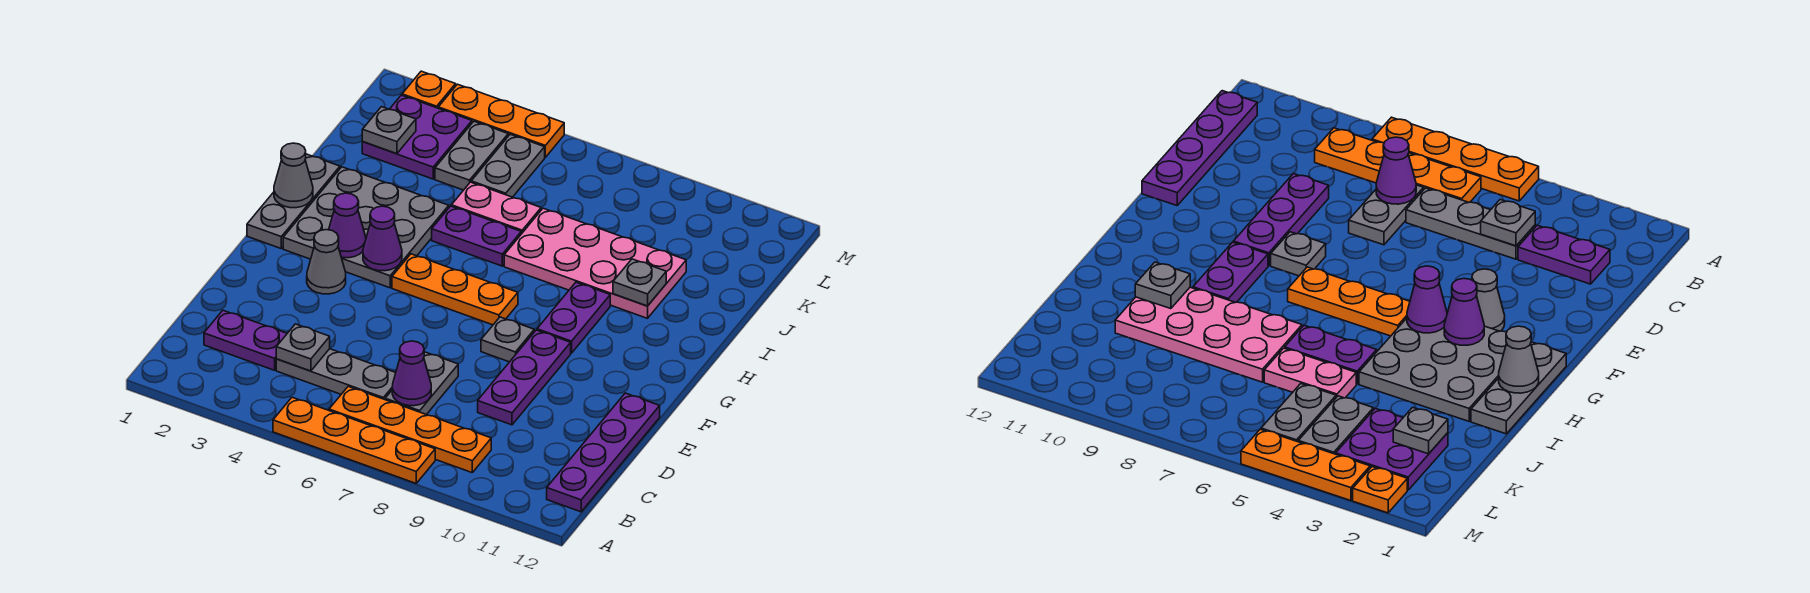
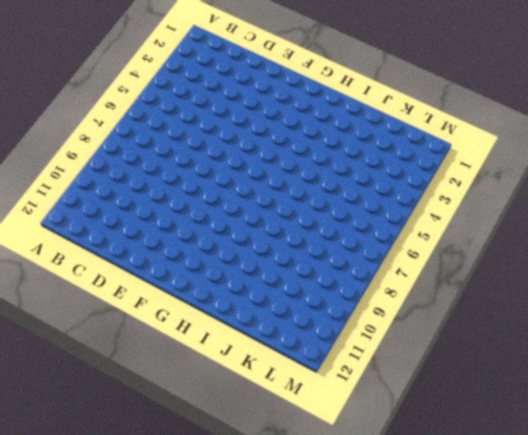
none -> orange plate A5:A8 level 1
none -> orange plate B6:B9 level 1
none -> purple plate B12:E12 level 1

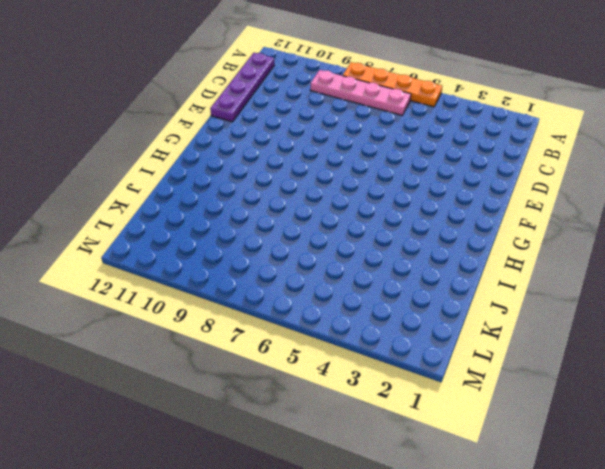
pink plate B6:B9 level 1 -> orange plate B6:B9 level 1
none -> purple plate C2:C3 level 1
none -> grey plate C4:C6 level 1
none -> grey plate C7:D7 level 1

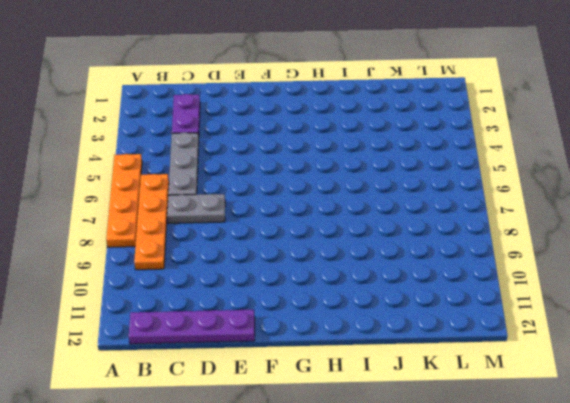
none -> purple plate D9:F9 level 1
none -> grey cone F3 level 1
none -> grey plate F8 level 1

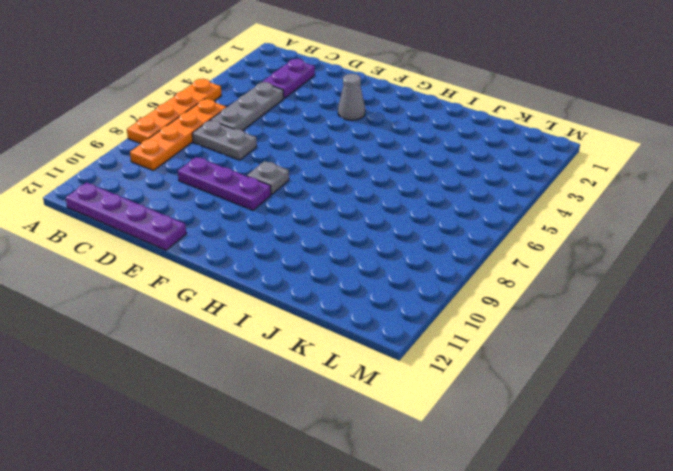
none -> grey plate G1:I1 level 1
none -> grey plate G2:I4 level 1
none -> orange plate G5:G7 level 1

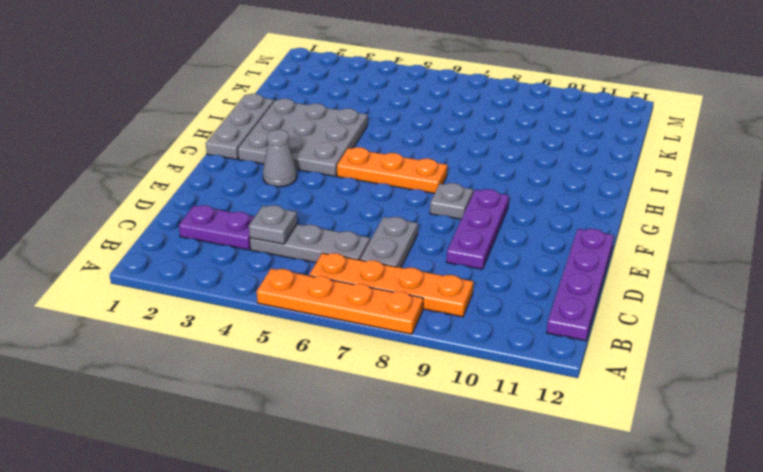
none -> purple plate G9:H9 level 1
none -> purple plate I5:I6 level 1
none -> pink plate I7:J10 level 1

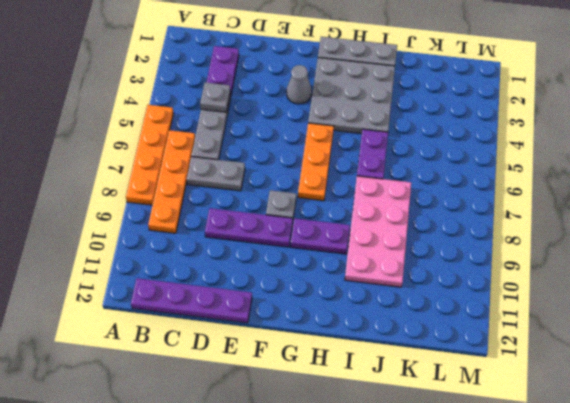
none -> pink plate J5:J6 level 1
none -> purple plate K2:L3 level 1
none -> grey plate K4:L4 level 1

